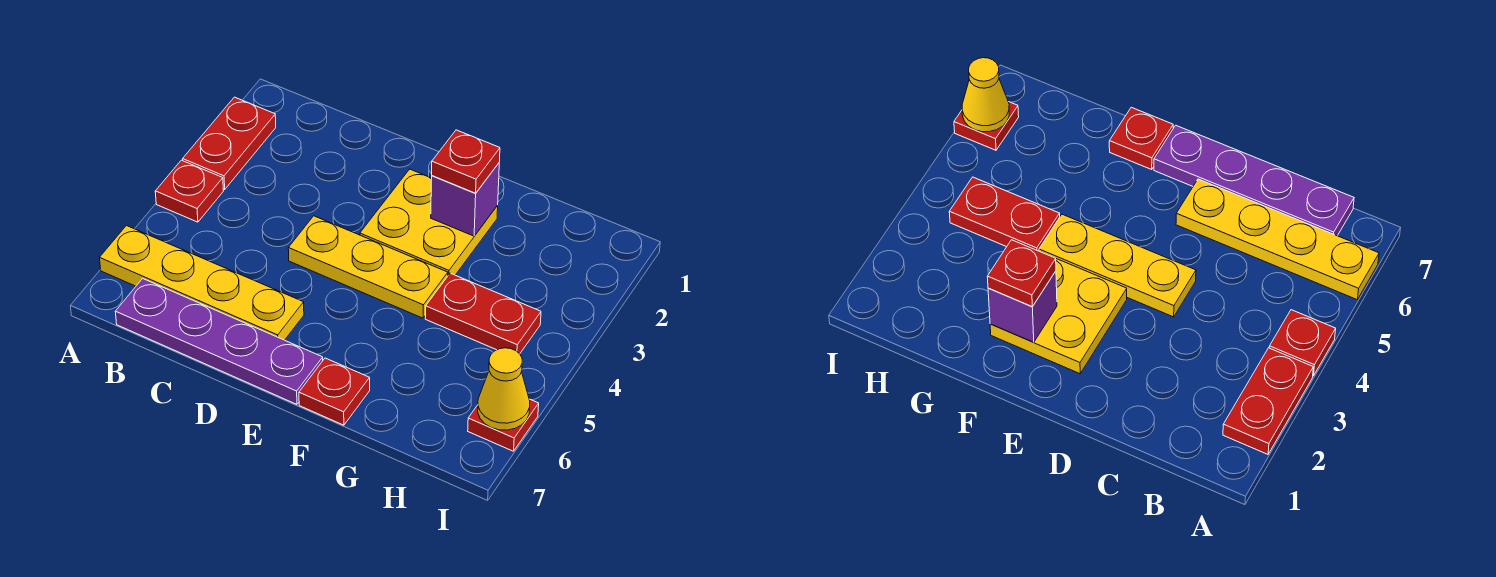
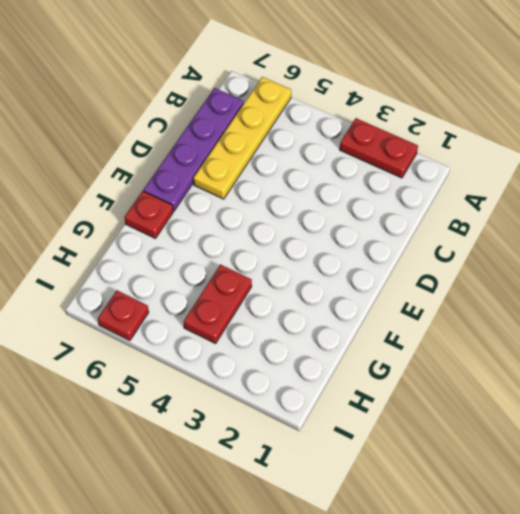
none -> red plate A4 level 1
none -> yellow plate D4:F4 level 1
none -> yellow plate E2:F3 level 1

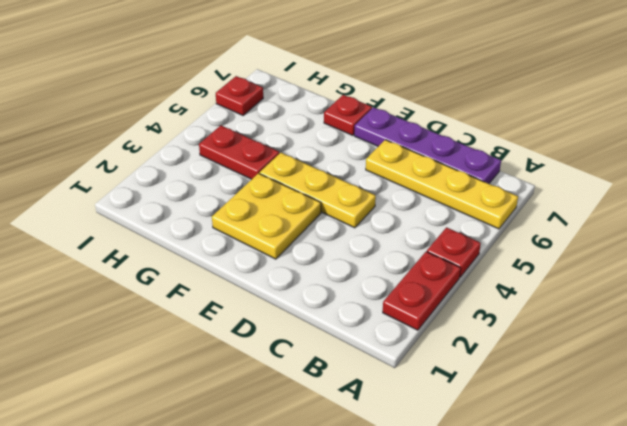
none -> purple brick F2 level 2
none -> yellow cone I6 level 2
none -> red plate F2 level 3

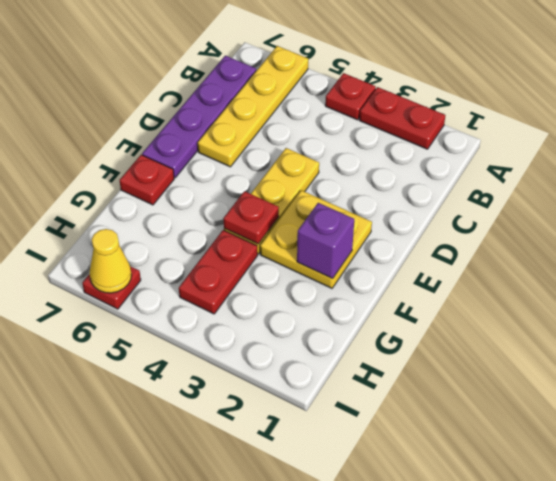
red plate F4 level 2 -> red plate F2 level 3

